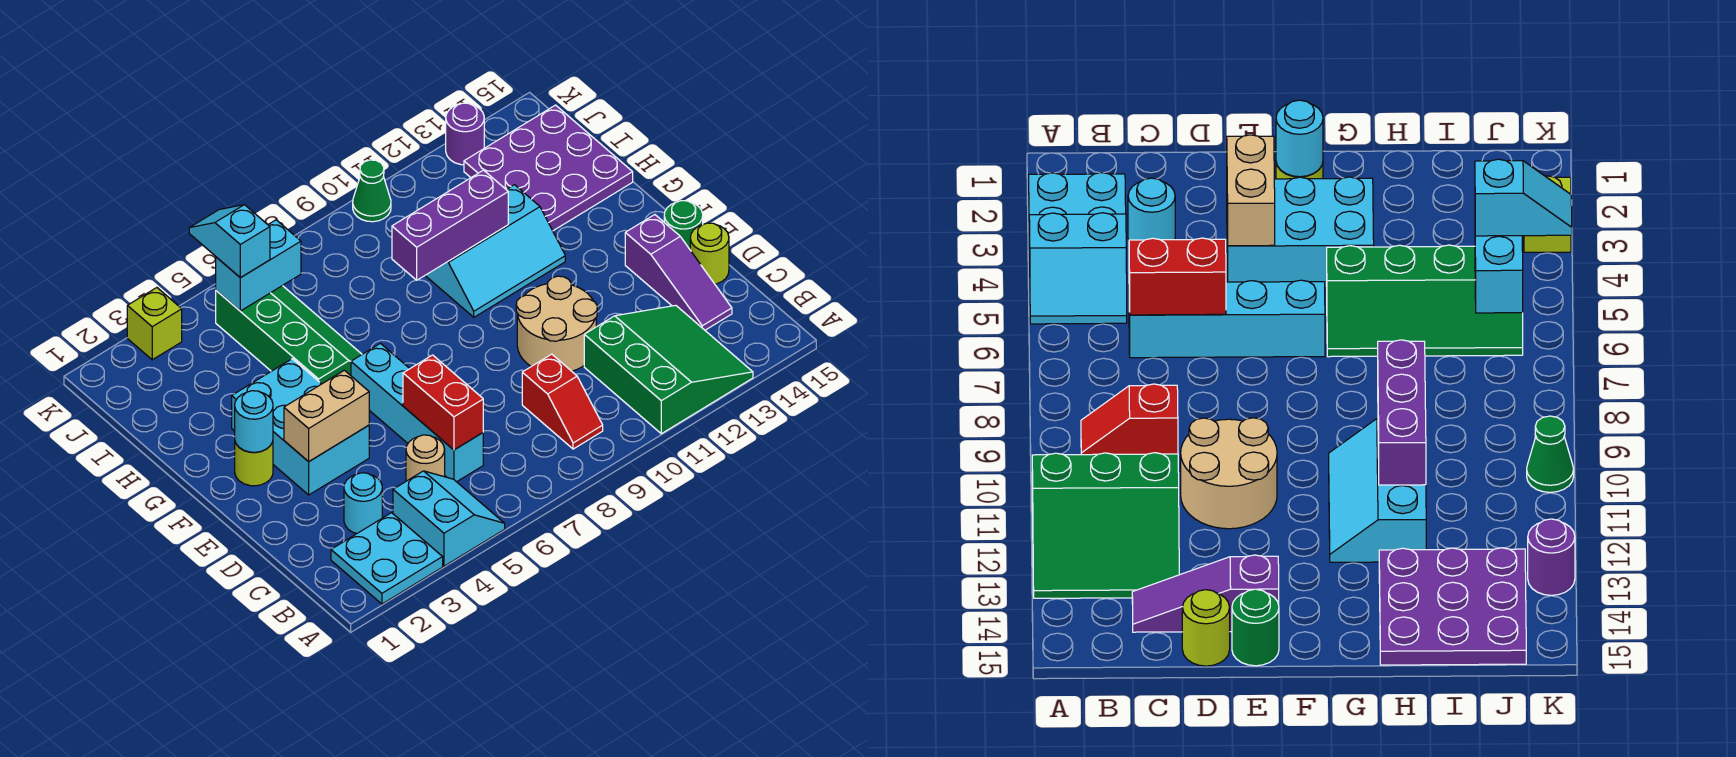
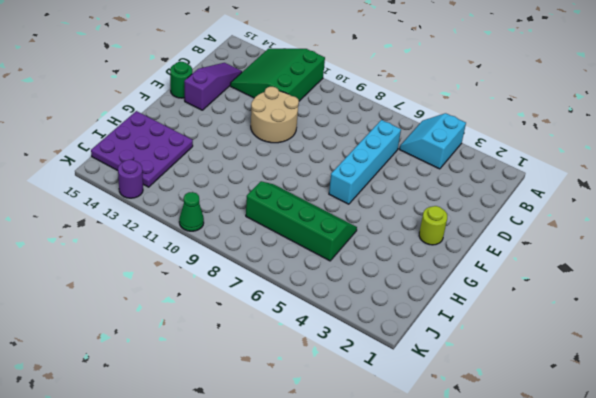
green slope H5:I8 level 1 top I -> green slope G5:J6 level 1 top 5
none -> cyan plate A2:B3 level 1
none -> red slope B9:C9 level 1 top C
none -> cyan round brick C3 level 1

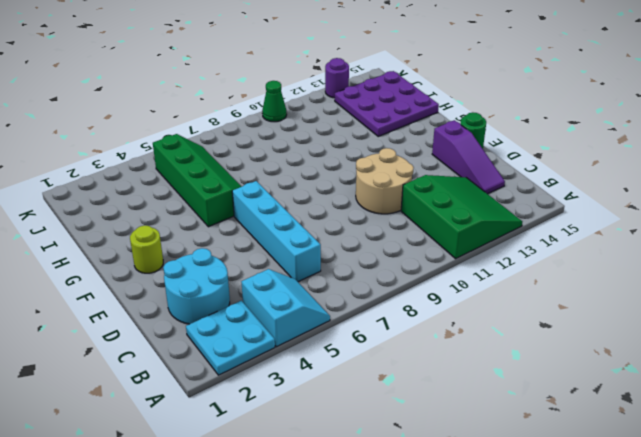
cyan round brick C2:D3 level 1 -> cyan round brick C3 level 1
none -> red slope B9:C9 level 1 top C
none -> tan round brick C5 level 1
none -> lime round brick D15 level 1

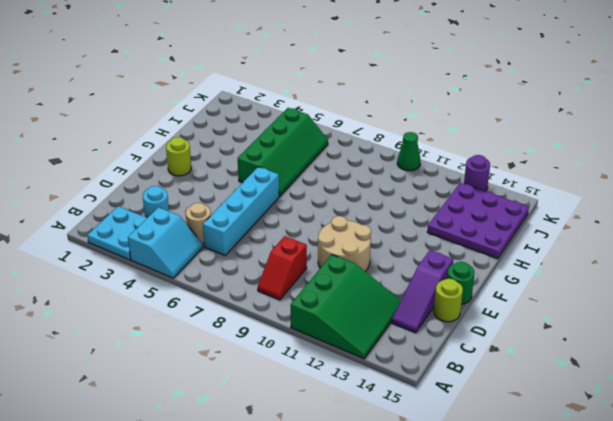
none -> cyan brick E3:G4 level 1
none -> cyan slope G10:H12 level 1 top H
none -> lime brick K3 level 1

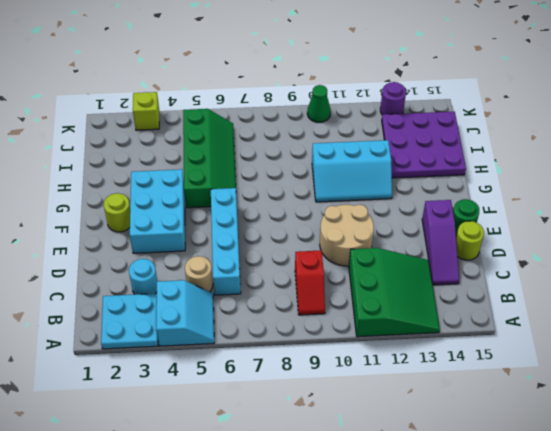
none -> red brick C6:D6 level 2
none -> tan brick E3:E4 level 2
none -> cyan round brick F2 level 2

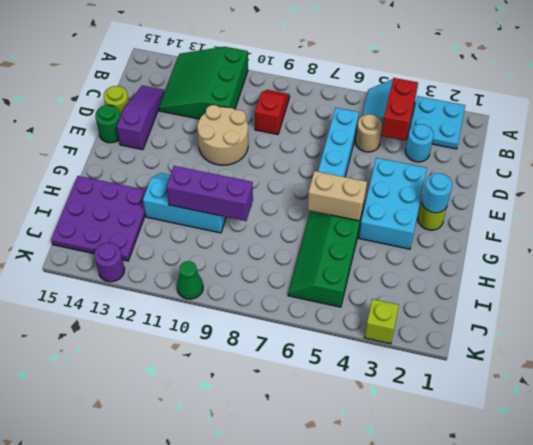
red brick B4:C4 level 2 -> red brick C6:D6 level 2
tan brick G5:G6 level 2 -> tan brick E3:E4 level 2
none -> cyan brick J5:J6 level 2
none -> cyan slope J5:K5 level 3 top J

